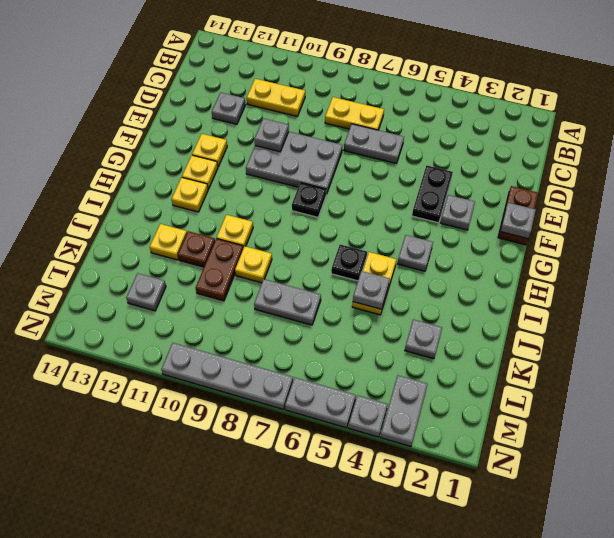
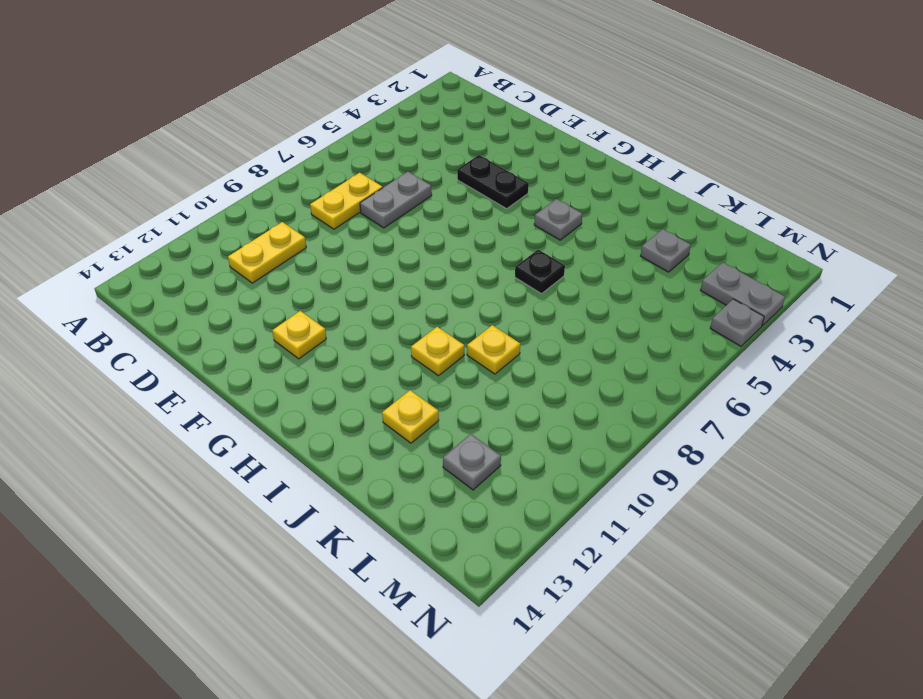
none -> grey plate D12 level 1
none -> brown plate E1:F1 level 1
none -> grey plate E8:F10 level 1
none -> grey plate F3 level 1

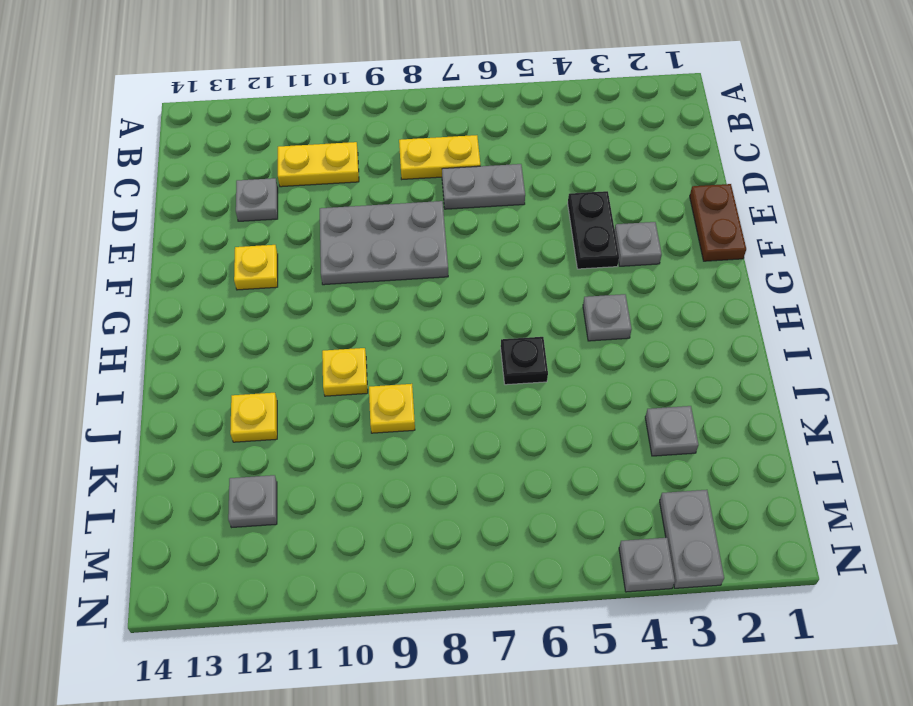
none -> black plate G8 level 1
none -> yellow plate G12 level 1
none -> yellow plate H12 level 1
none -> yellow plate I5:J5 level 1

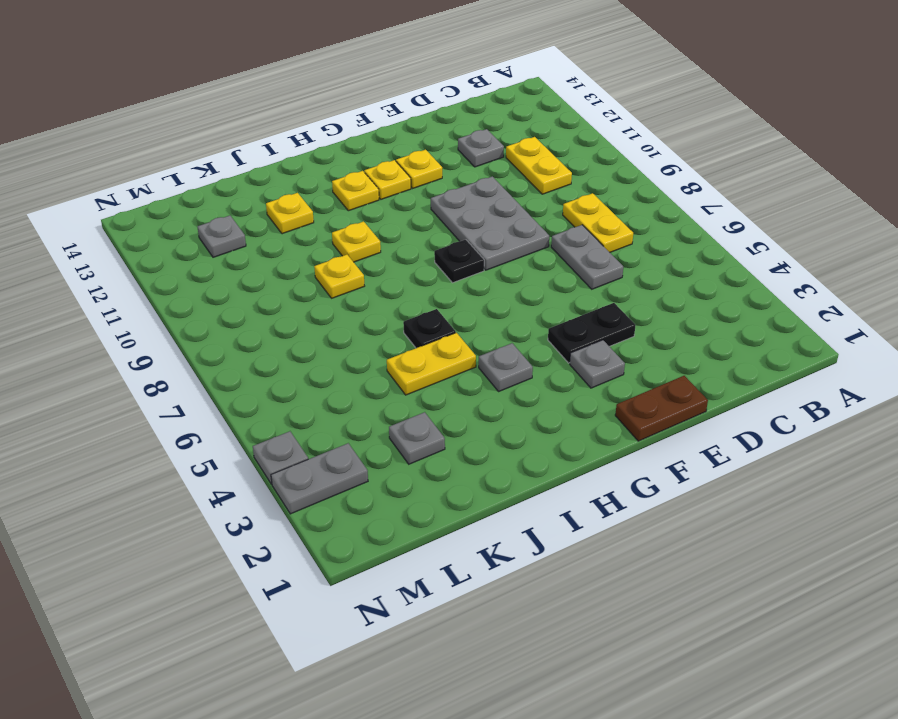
none -> brown plate J10:K10 level 1
none -> brown plate J11 level 1
none -> grey plate K7:K8 level 1
none -> grey plate N5:N6 level 1

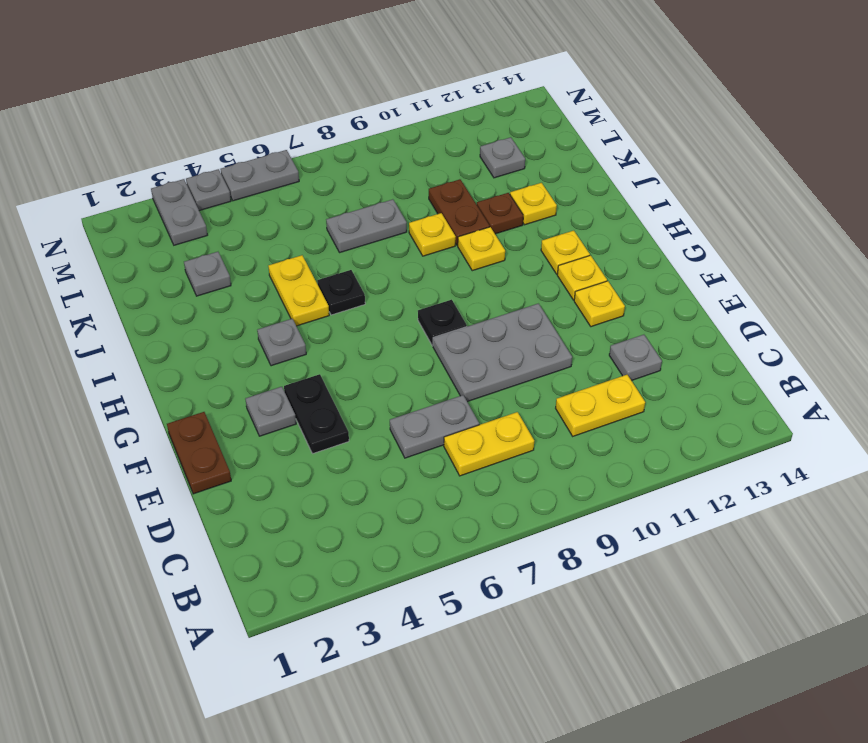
none -> grey plate N7:N10 level 1
none -> grey plate E10 level 2
none -> grey plate F1 level 2
none -> grey plate J5 level 2

